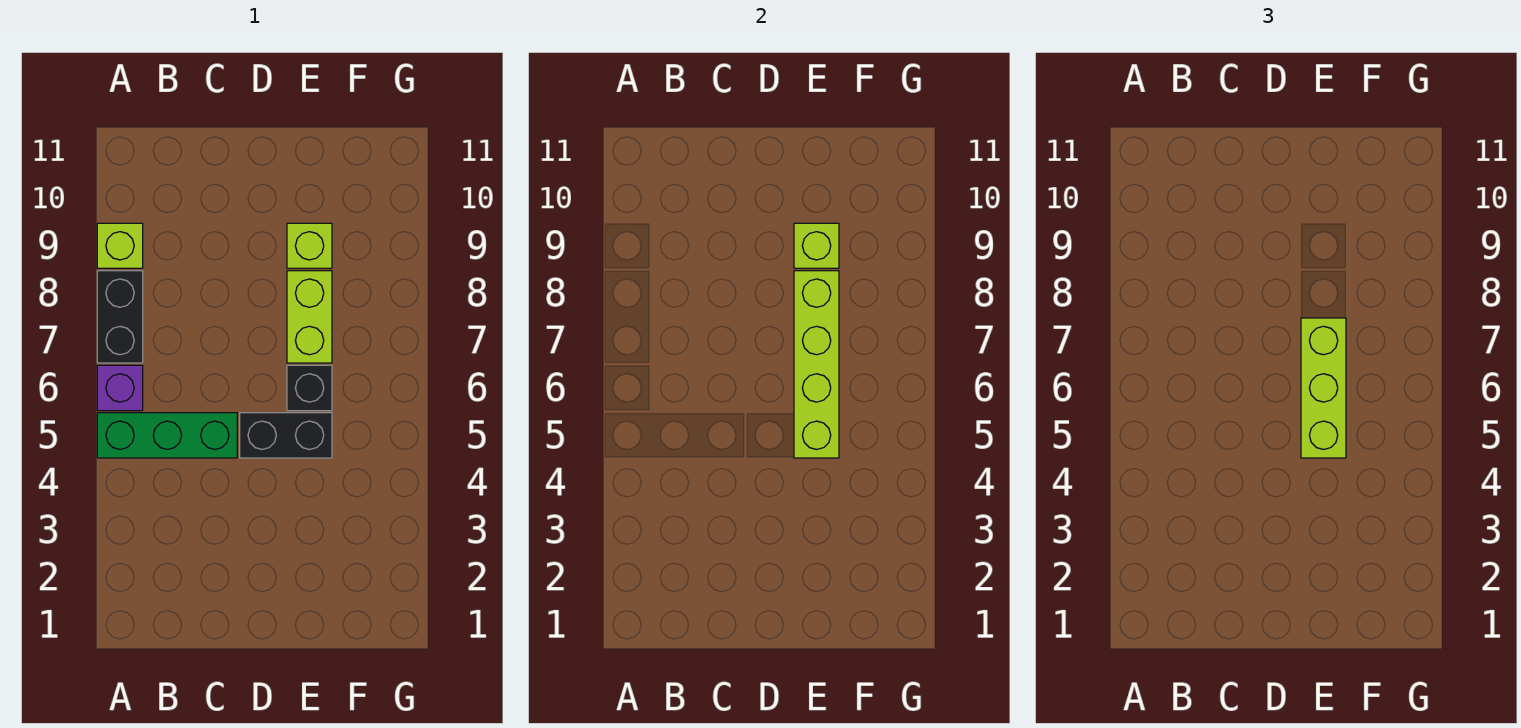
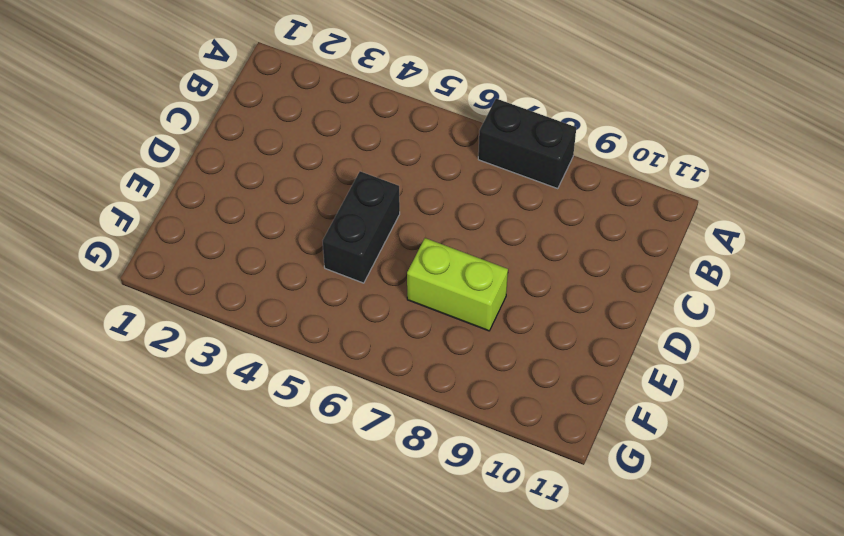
none -> green brick A5:C5 level 1
none -> purple brick A6 level 1

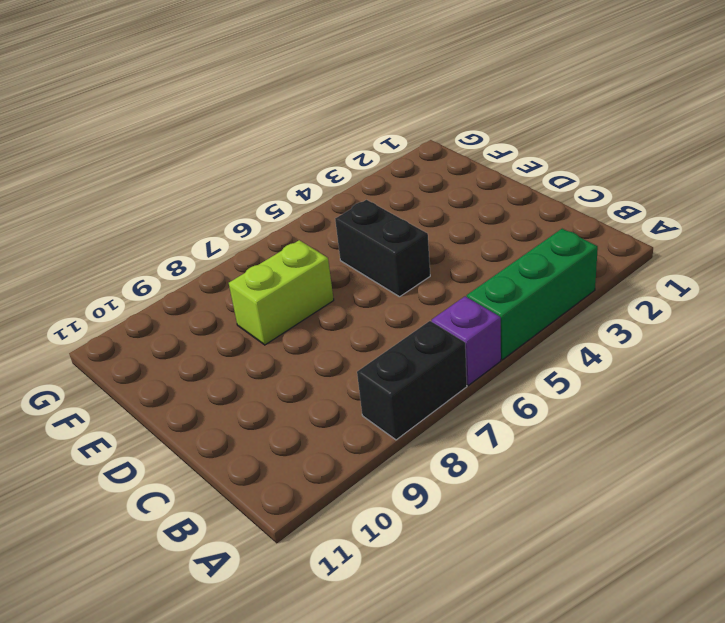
green brick A3:A5 level 1 -> green brick A5:C5 level 1
none -> lime brick A9 level 1
none -> black brick E6 level 1

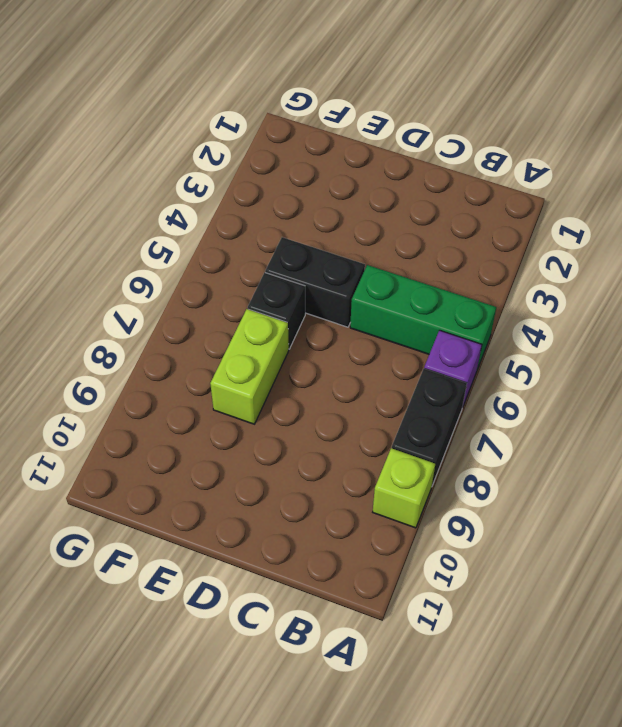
none -> lime brick E9 level 1
none -> lime brick E5:E8 level 2

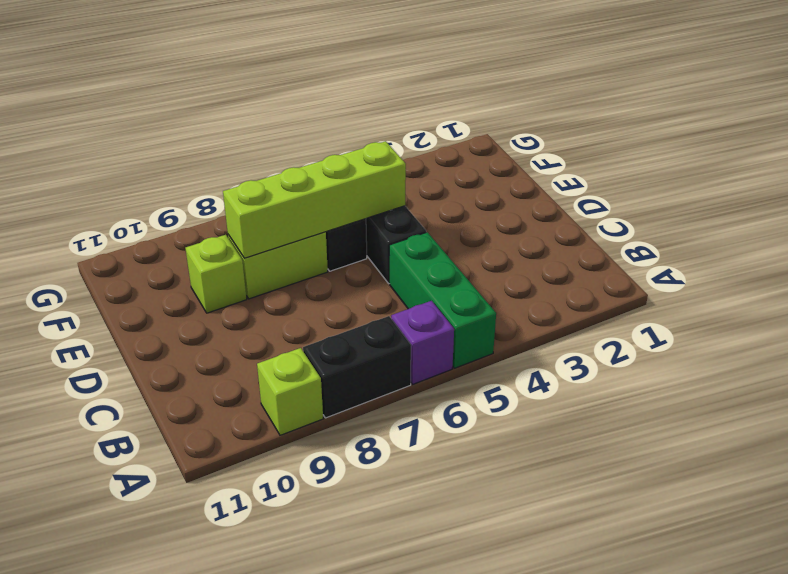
none -> lime brick E9 level 2
none -> lime brick E5:E7 level 3

